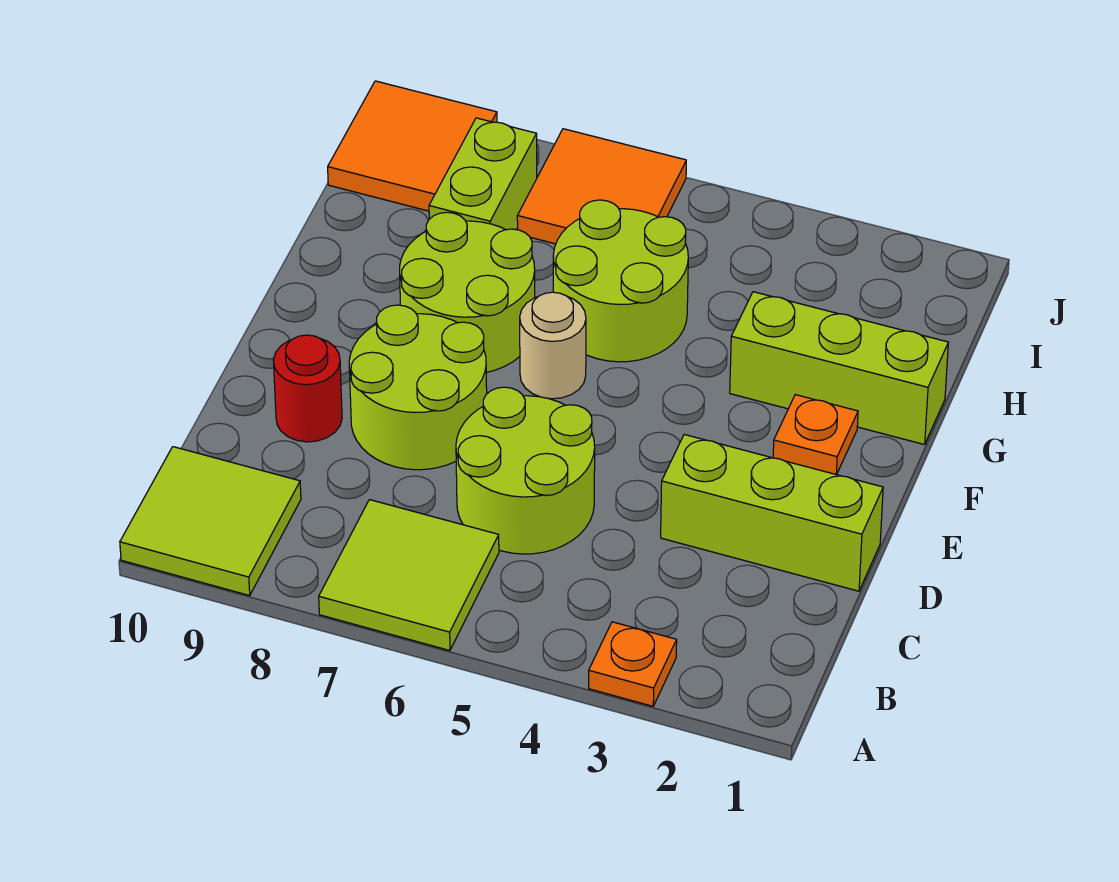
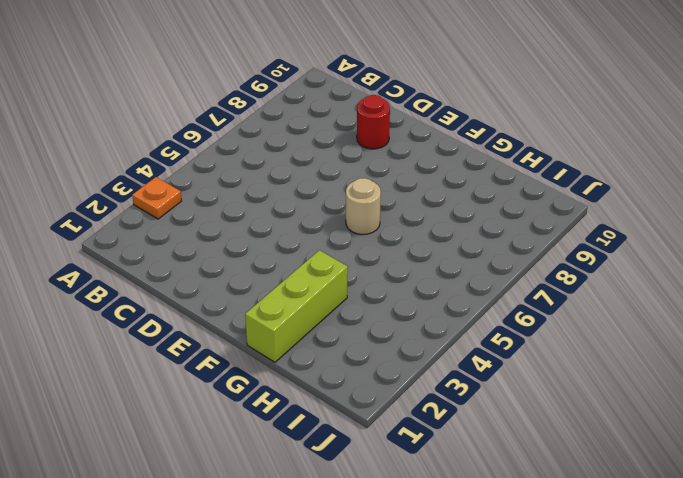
none -> lime tile A6:B7 level 1
none -> lime tile A9:B10 level 1
none -> lime round brick C5:D6 level 1

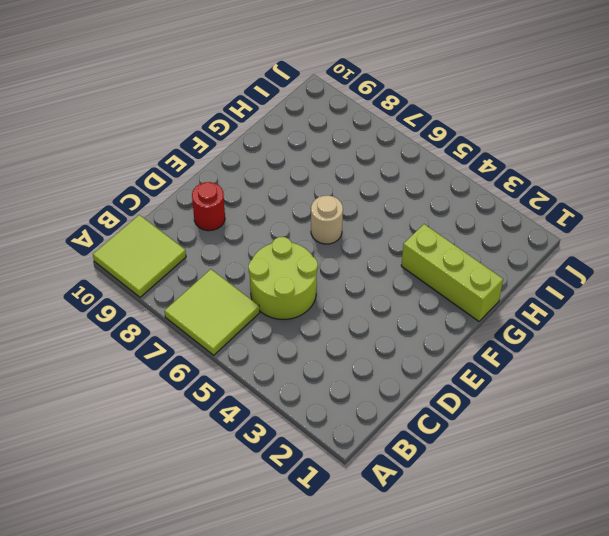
none -> orange plate A3 level 1
none -> lime brick D1:D3 level 1
none -> lime round brick D7:E8 level 1

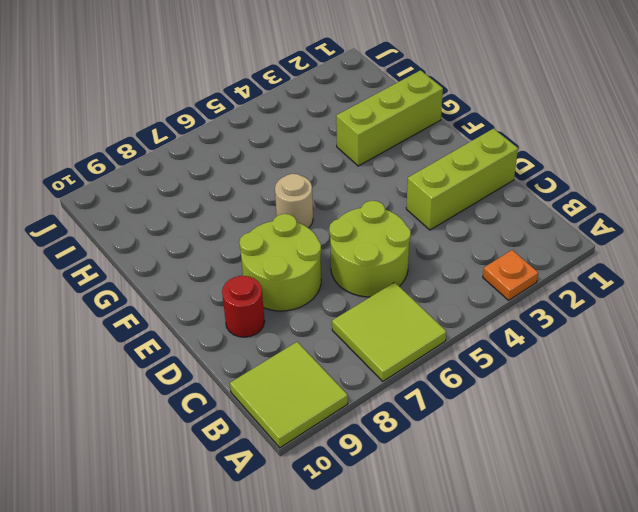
none -> orange plate F2 level 1
none -> lime round brick F7:G8 level 1
none -> lime round brick G5:H6 level 1

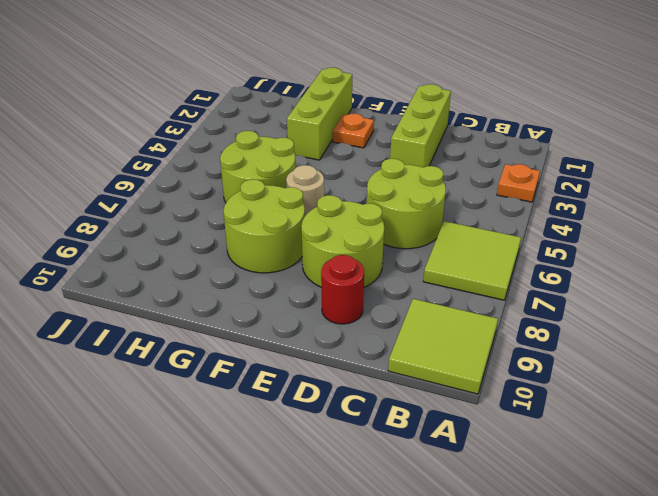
none -> lime brick H8:I8 level 1
none -> orange tile I6:J7 level 1
none -> orange tile I9:J10 level 1

